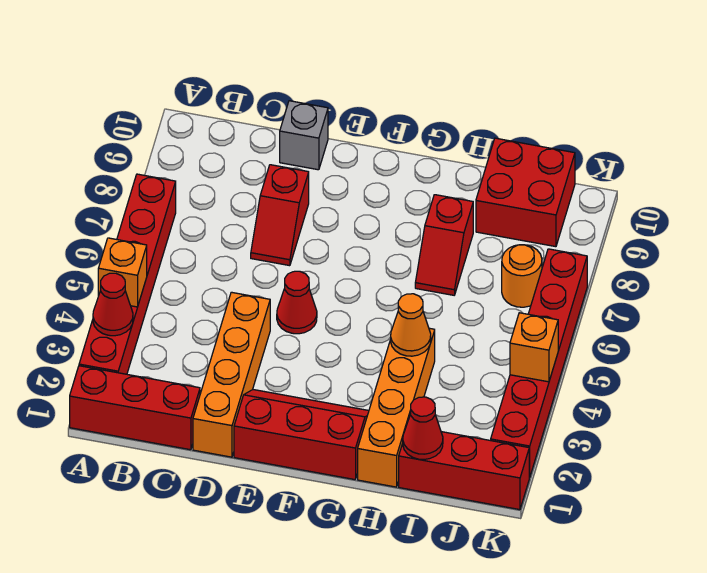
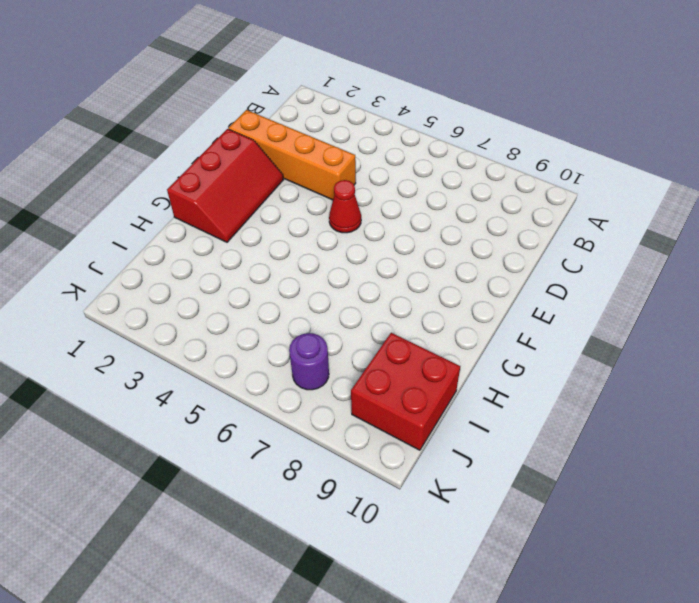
purple round brick J7 level 1 -> orange round brick J7 level 1
none -> red brick A1:C1 level 1
none -> red brick A2:A7 level 1
none -> red slope D7:D8 level 1 top 8

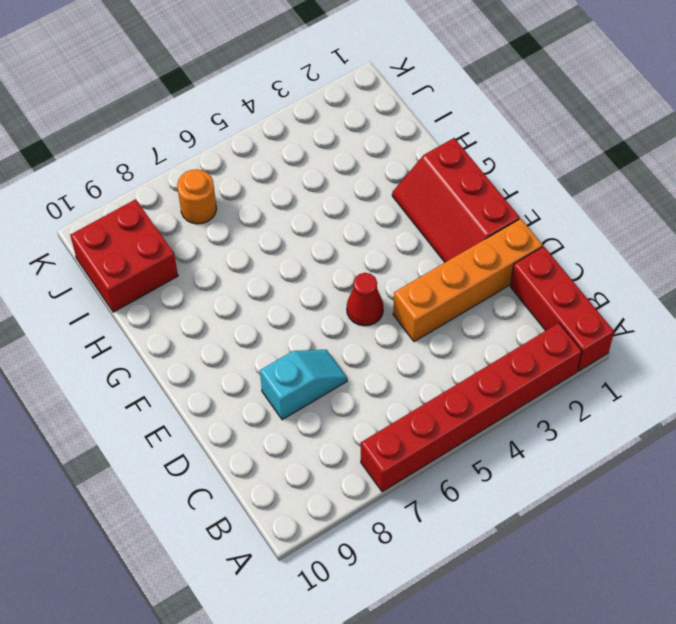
cyan slope D7:D8 level 1 top 8 -> red slope D7:D8 level 1 top 8
none -> grey brick D10 level 1
none -> orange brick H1:H4 level 1
none -> red slope H7:H8 level 1 top 8

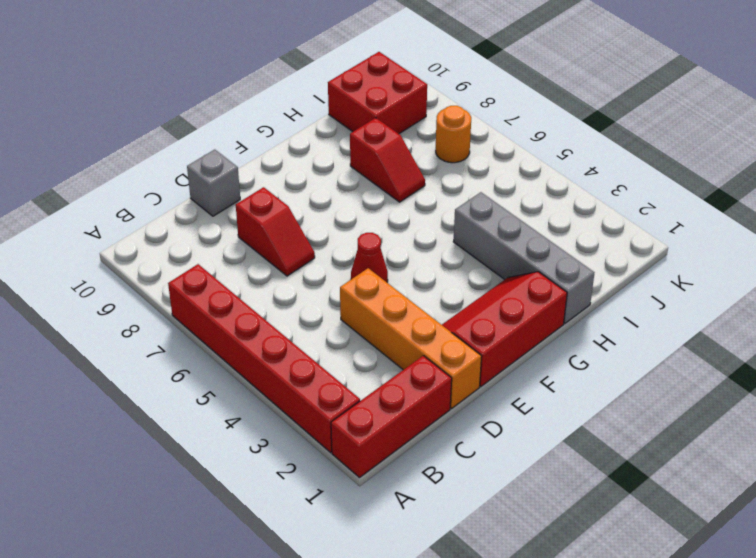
grey brick H1:H4 level 1 -> orange brick H1:H4 level 1
none -> red brick I1:K1 level 1
none -> red brick K2:K7 level 1
none -> red cone A3 level 2

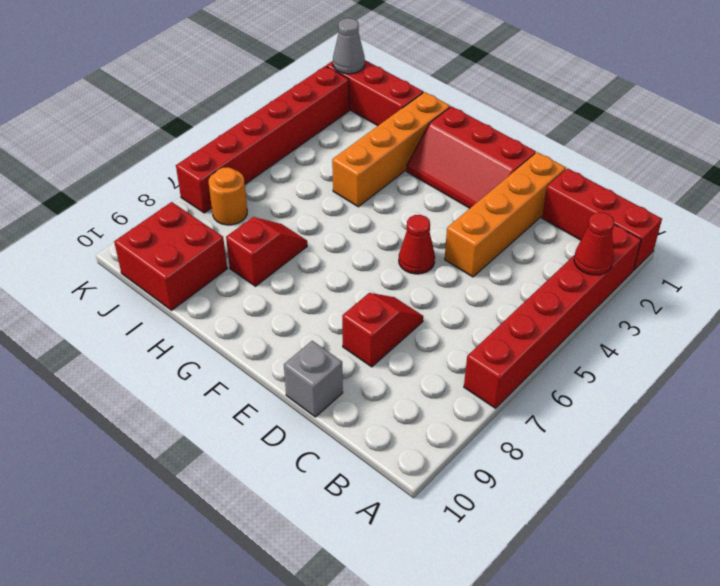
grey cone K1 level 2 -> none
none -> orange brick A4 level 2
none -> orange cone H4 level 2
none -> red cone I1 level 2

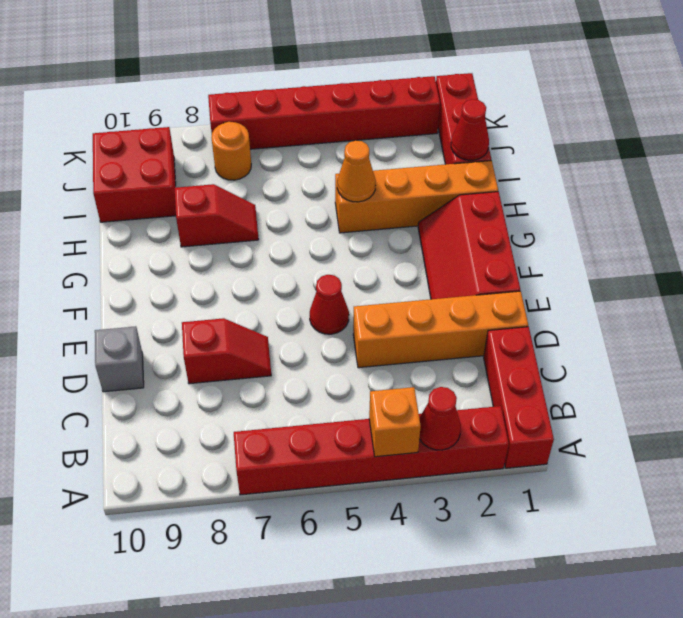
none -> orange brick K4 level 2

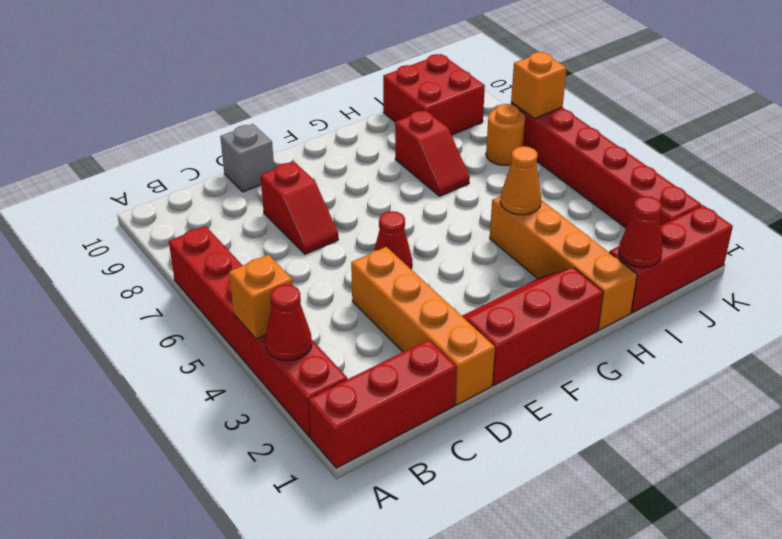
orange brick K7 level 2 -> orange brick K4 level 2

